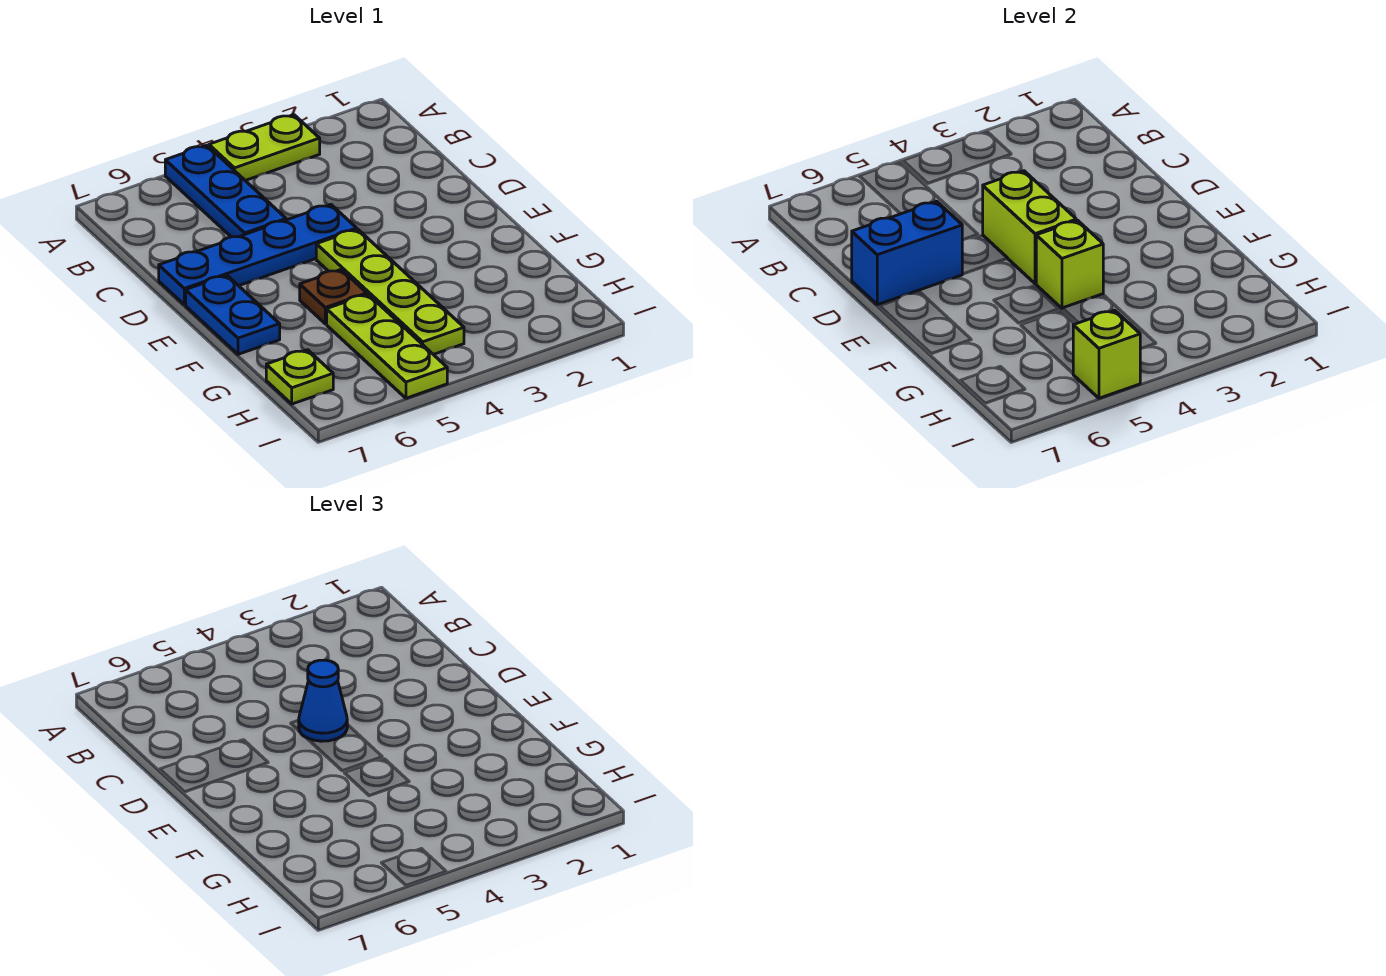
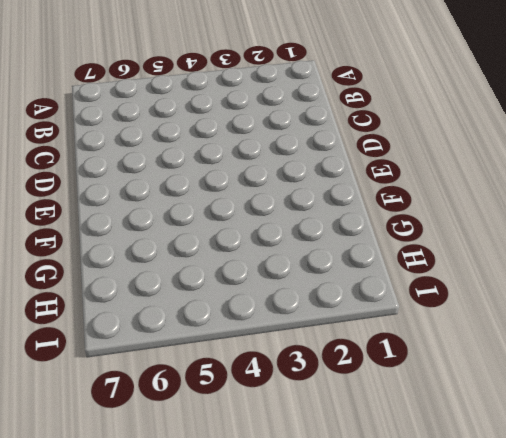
none -> lime plate A3:A4 level 1
none -> blue plate A5:C5 level 1
none -> blue plate D4:D7 level 1

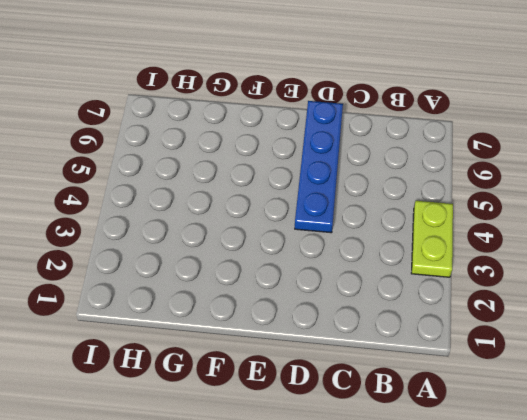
none -> blue plate A5:C5 level 1
none -> lime plate E4:H4 level 1
none -> blue plate E7:F7 level 1

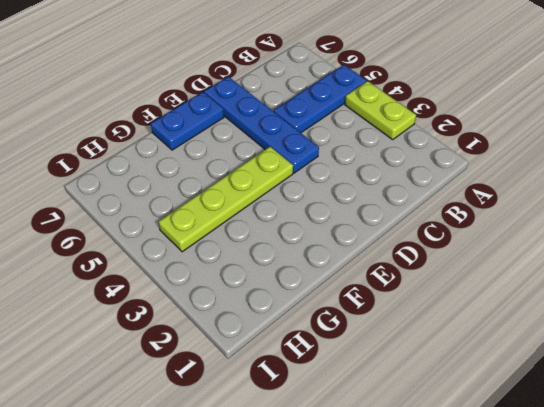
none -> brown plate F5 level 1
none -> lime plate G5:I5 level 1
none -> lime plate H7 level 1

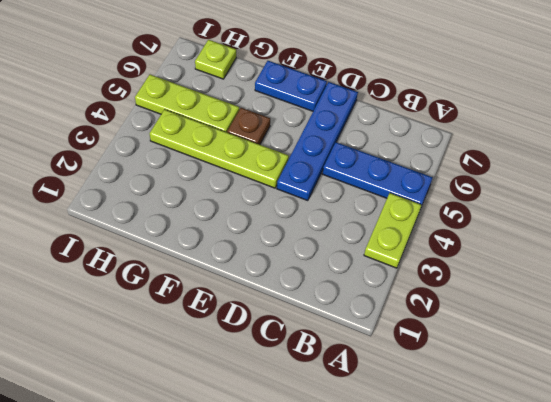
none -> lime brick D4:E4 level 2
none -> blue brick D6:D7 level 2
none -> lime brick F4 level 2

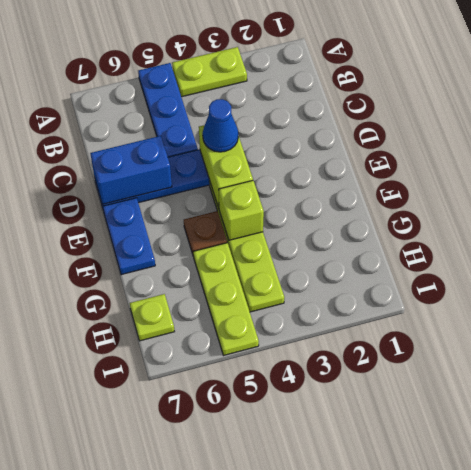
none -> lime brick I5 level 2

